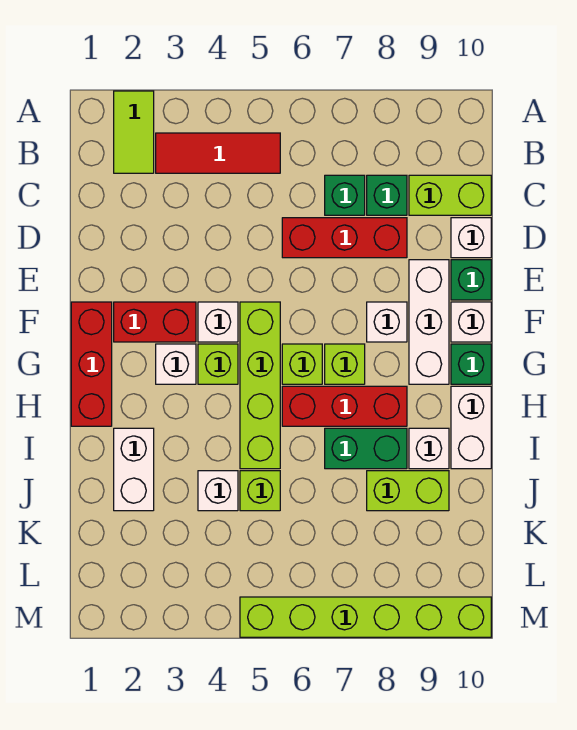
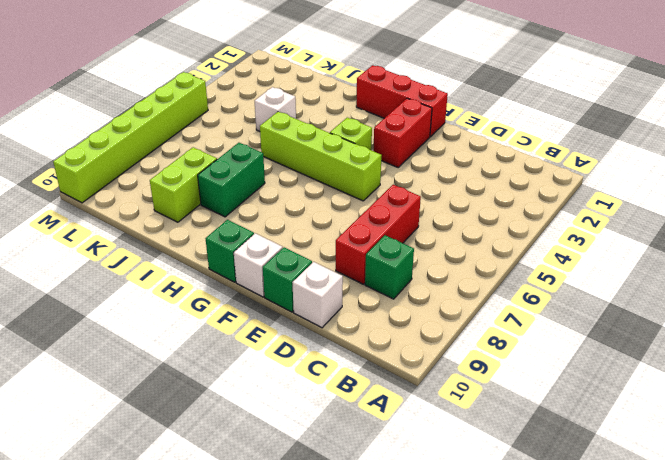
none -> lime tile A2:B2 level 1
none -> red tile B3:B5 level 1
none -> green brick C7 level 1

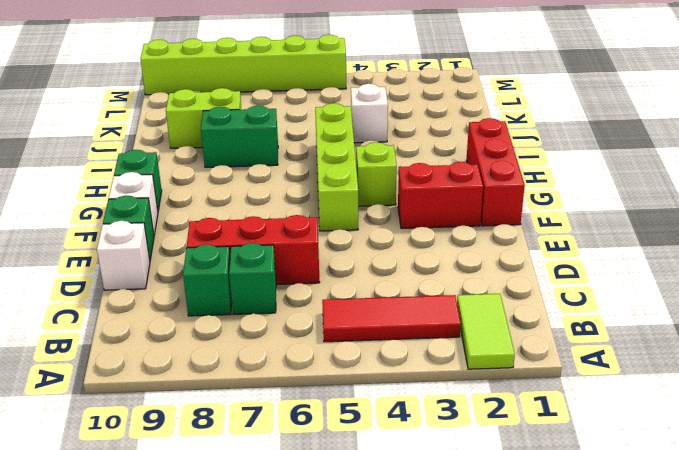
none -> lime brick C9:C10 level 1
none -> white brick E9:G9 level 1
none -> white brick F4 level 1

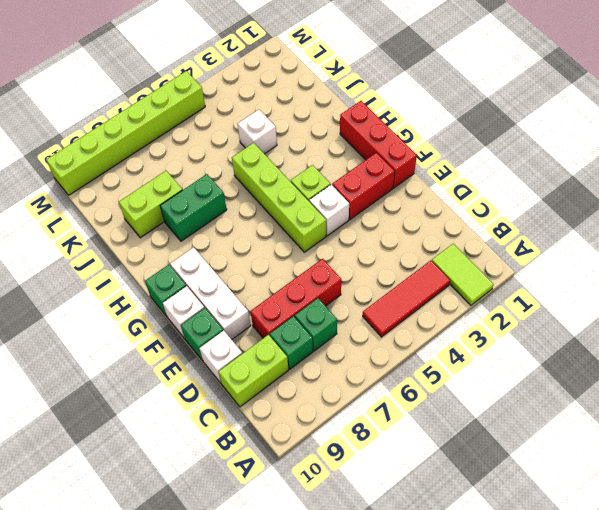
none -> white brick F8 level 1
none -> white brick G3 level 1
none -> lime brick G6 level 1

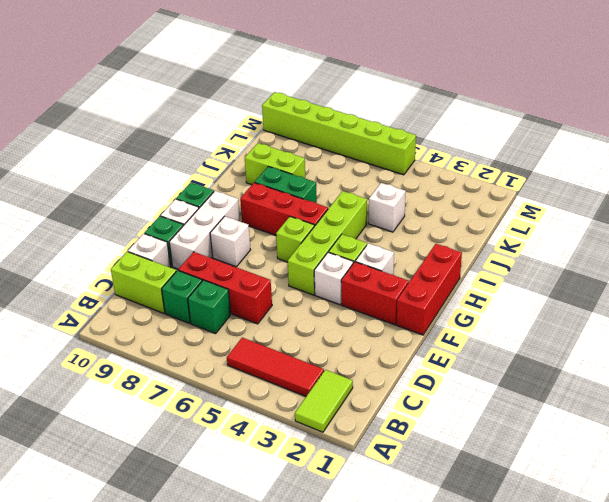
none -> lime brick G7 level 1
none -> white brick H10:I10 level 1
none -> white brick I2:J2 level 1

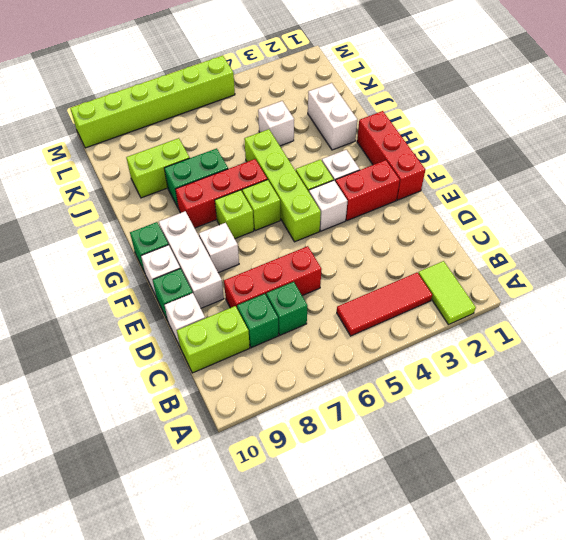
none -> white brick H10:I10 level 1
none -> white brick I9 level 1
none -> lime brick J5 level 1

